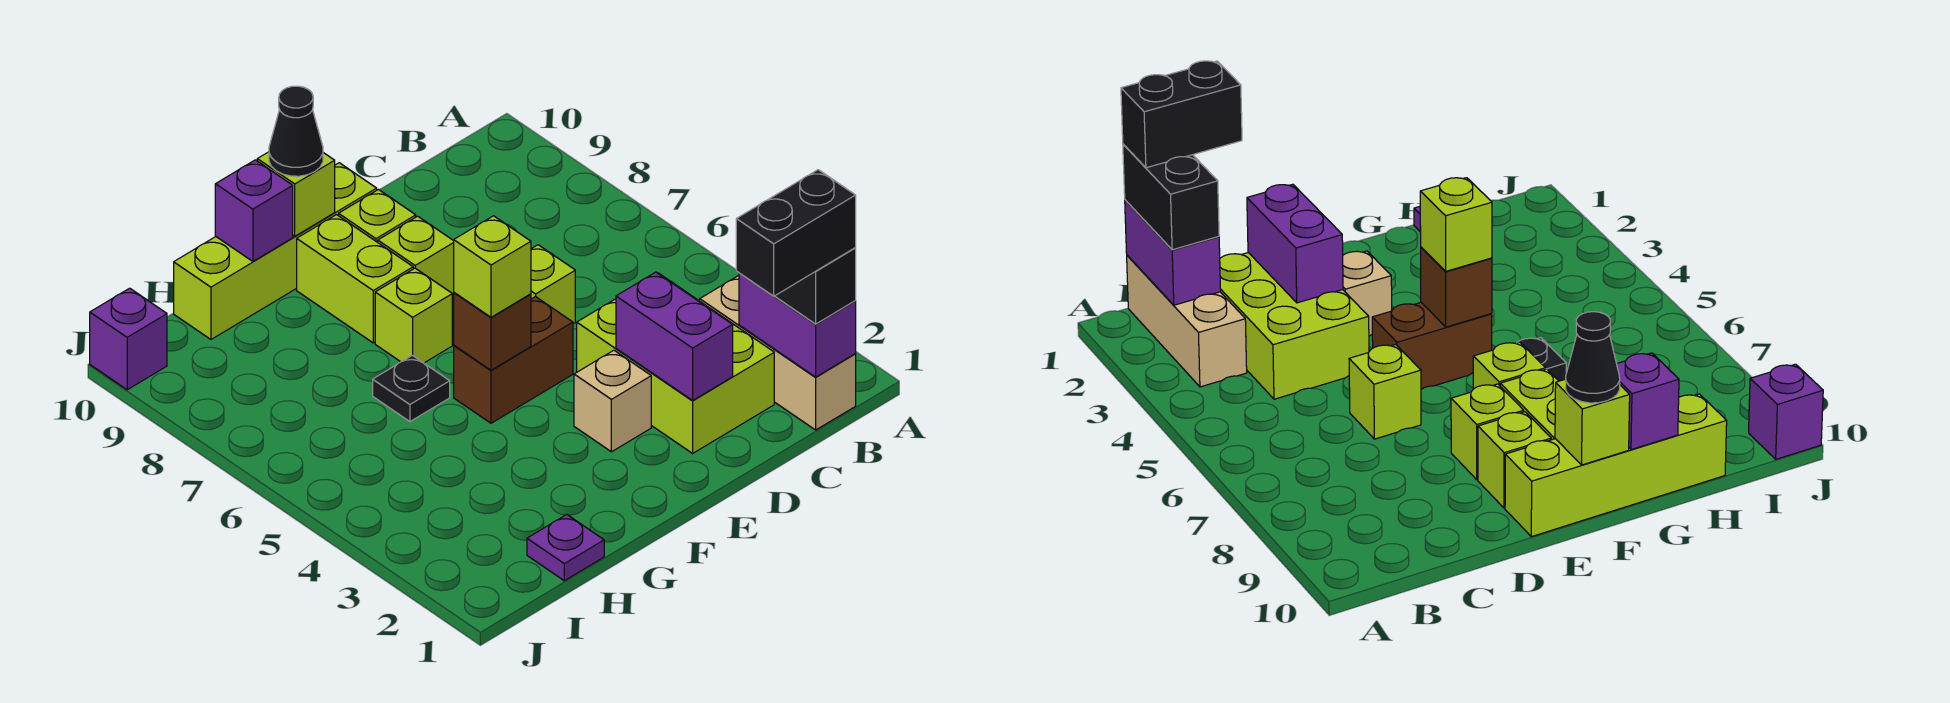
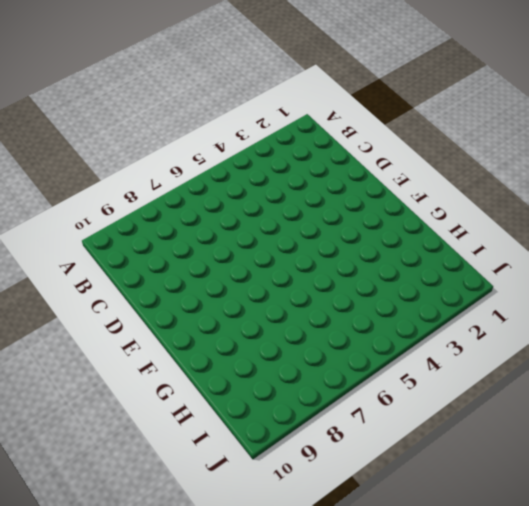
none -> tan brick B1:B3 level 1
none -> lime brick C2:D4 level 1
none -> lime brick D6 level 1

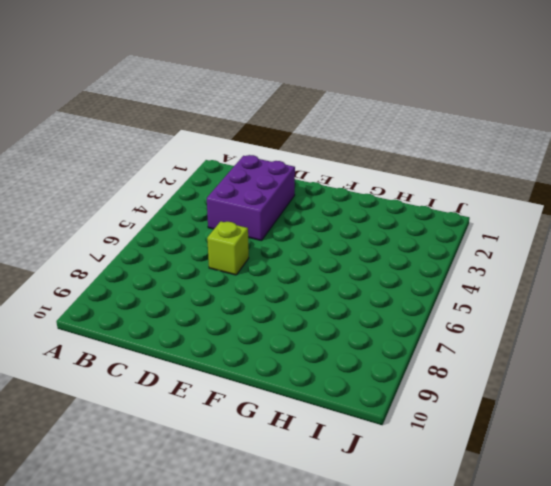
purple brick C2:D4 level 1 -> lime brick C2:D4 level 1
none -> tan brick B1:B3 level 1
none -> tan brick E3 level 1
none -> brown brick E5:F5 level 1

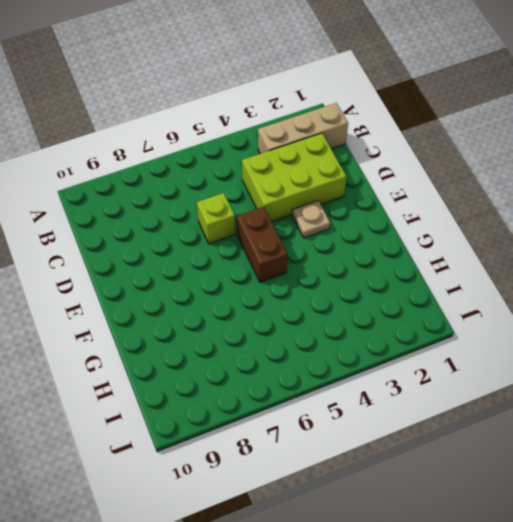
tan plate E3 level 1 -> tan brick E3 level 1
none -> lime brick E8 level 1
none -> lime brick E9 level 1
none -> lime brick E10:H10 level 1

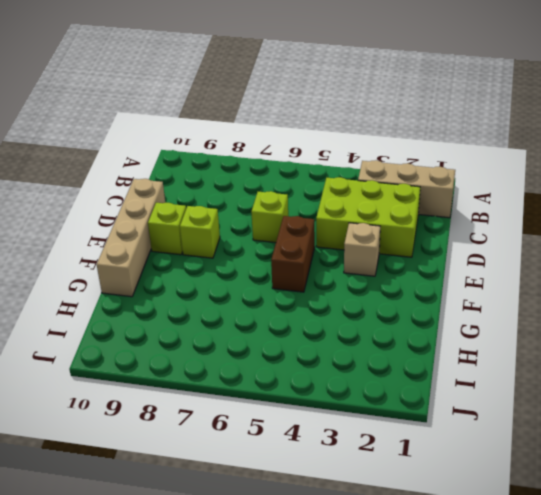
tan brick D10:G10 level 1 -> lime brick E10:H10 level 1
none -> lime brick F7 level 1
none -> lime brick F8:F9 level 1
none -> black plate G6 level 1

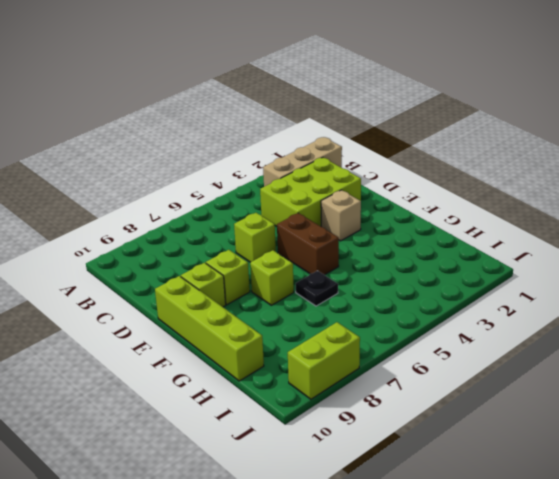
lime brick J8:J9 level 1 -> lime brick F8:F9 level 1
none -> purple plate H1 level 1
none -> purple brick J10 level 1
none -> purple brick B1:B2 level 2

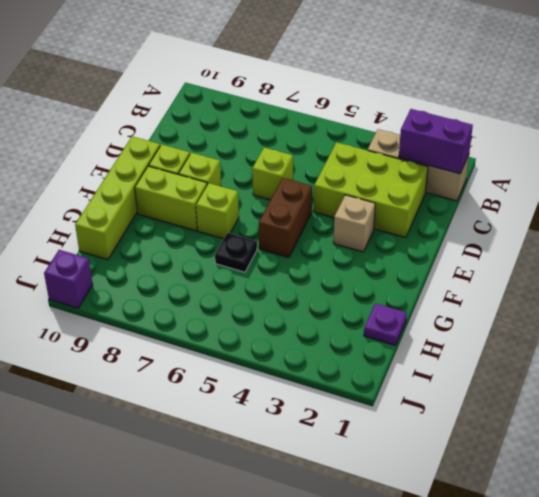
none -> purple brick D2:D3 level 2
none -> brown brick F5 level 2
none -> lime brick F10 level 2

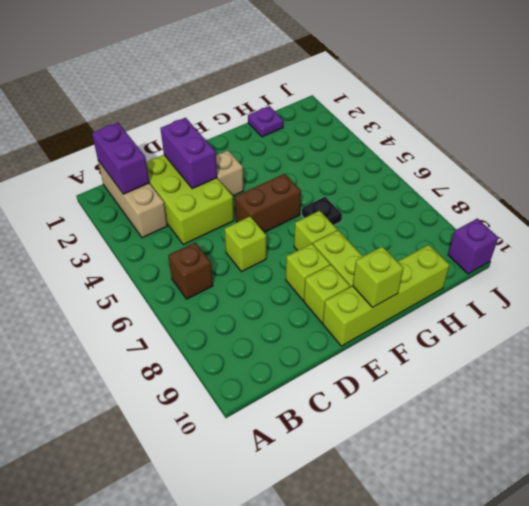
brown brick B6 level 1 -> brown brick F5 level 2
none -> purple brick G10 level 2
none -> black brick B1:B2 level 3
none -> lime brick F5 level 3

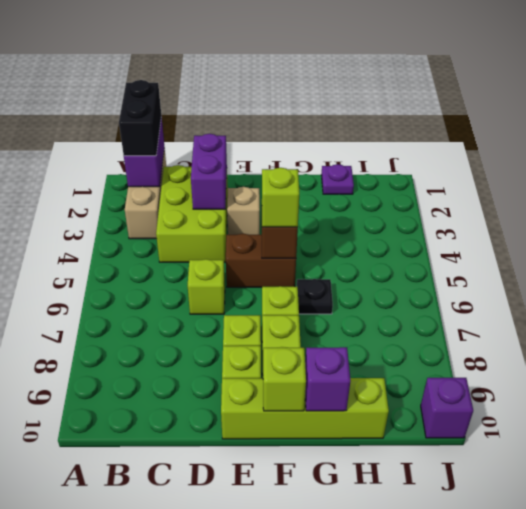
none -> black cone F10 level 3
none -> black brick B1:C1 level 4

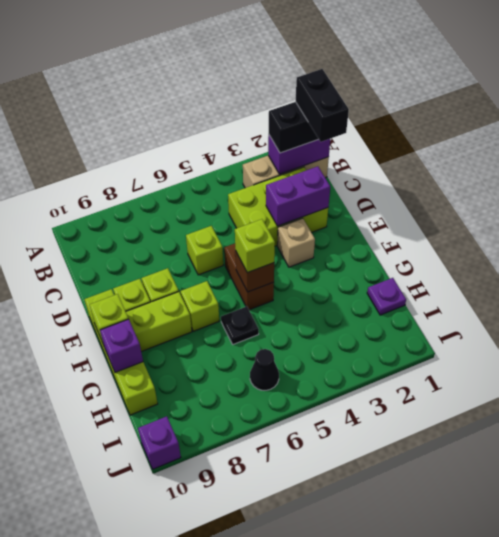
black cone I6 level 1 -> black cone F10 level 3

